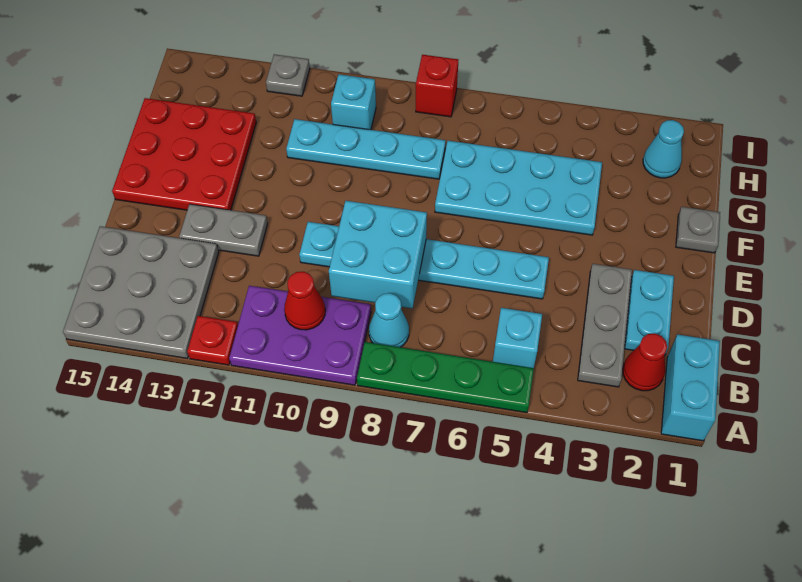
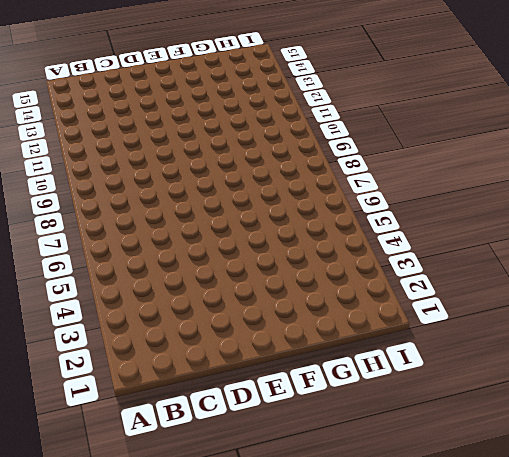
none -> cyan brick A1:B1 level 1
none -> green plate A5:A8 level 1
none -> purple plate A9:B11 level 1

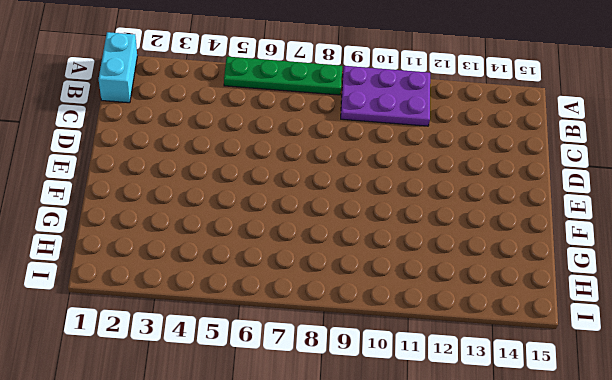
none -> red plate A12 level 1
none -> grey plate A13:C15 level 1
none -> red cone B2 level 1

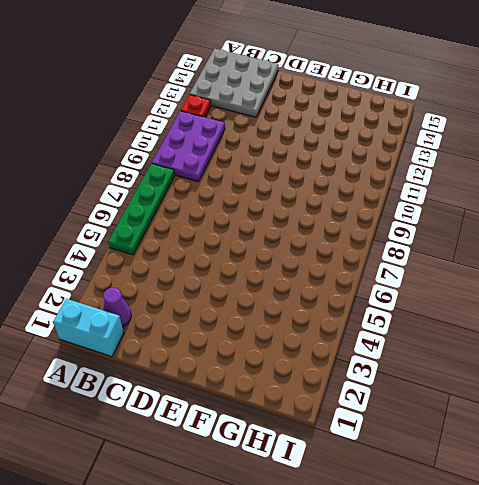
purple cone B2 level 1 -> red cone B2 level 1
none -> grey plate B3:D3 level 1
none -> cyan brick B5 level 1
none -> cyan cone B8 level 1

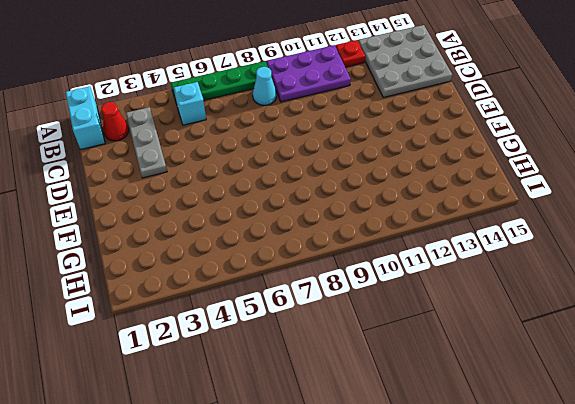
none -> cyan plate C2:D2 level 1
none -> cyan plate D5:D10 level 1
none -> grey plate D12:D13 level 1

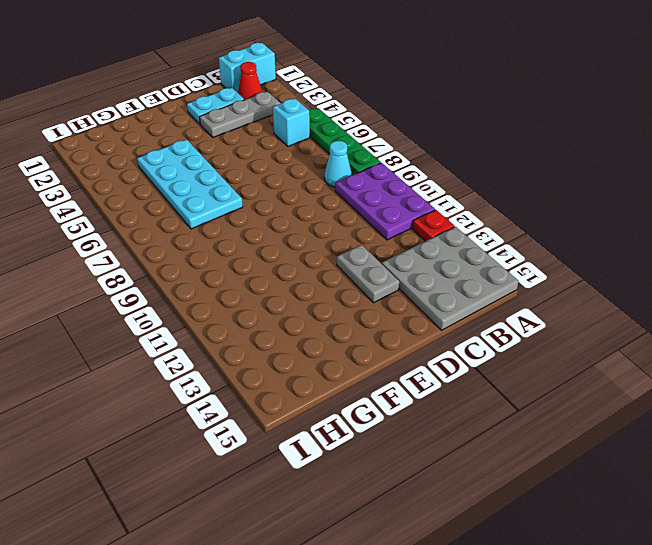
none -> cyan plate D5:D10 level 1
none -> red plate E13:G15 level 1
none -> grey plate F1 level 1

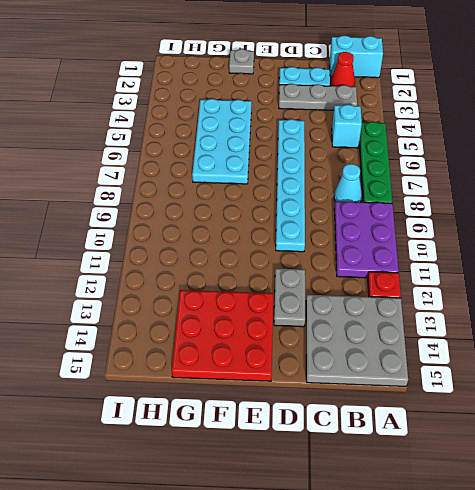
none -> cyan plate G8:G11 level 1
none -> cyan cone H2 level 1
none -> cyan brick H10 level 1

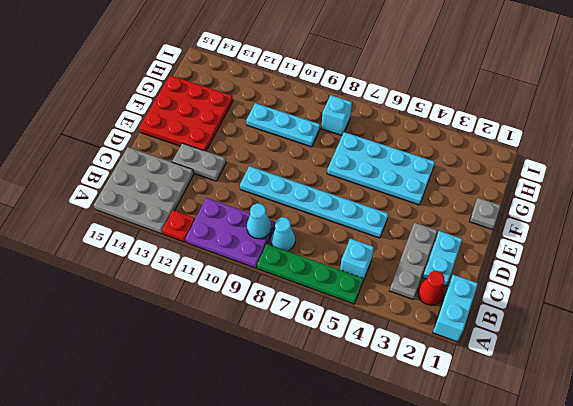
cyan cone B9 level 2 -> cyan cone H2 level 1
cyan plate G9:G11 level 1 -> cyan plate G8:G11 level 1
cyan brick H8 level 1 -> cyan brick H10 level 1
none -> red brick I8 level 1
none -> grey plate I12 level 1
none -> red cone B10 level 2

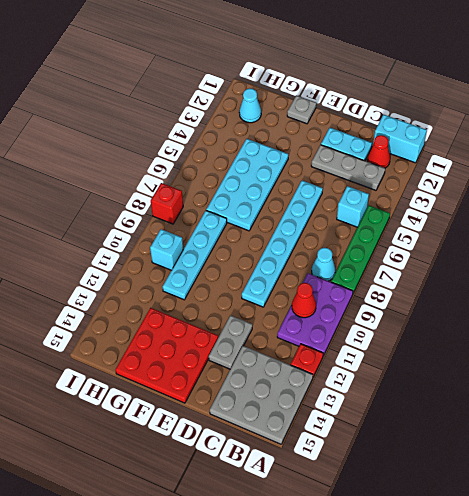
none -> grey plate I12 level 1
none -> cyan brick C8:D9 level 2

